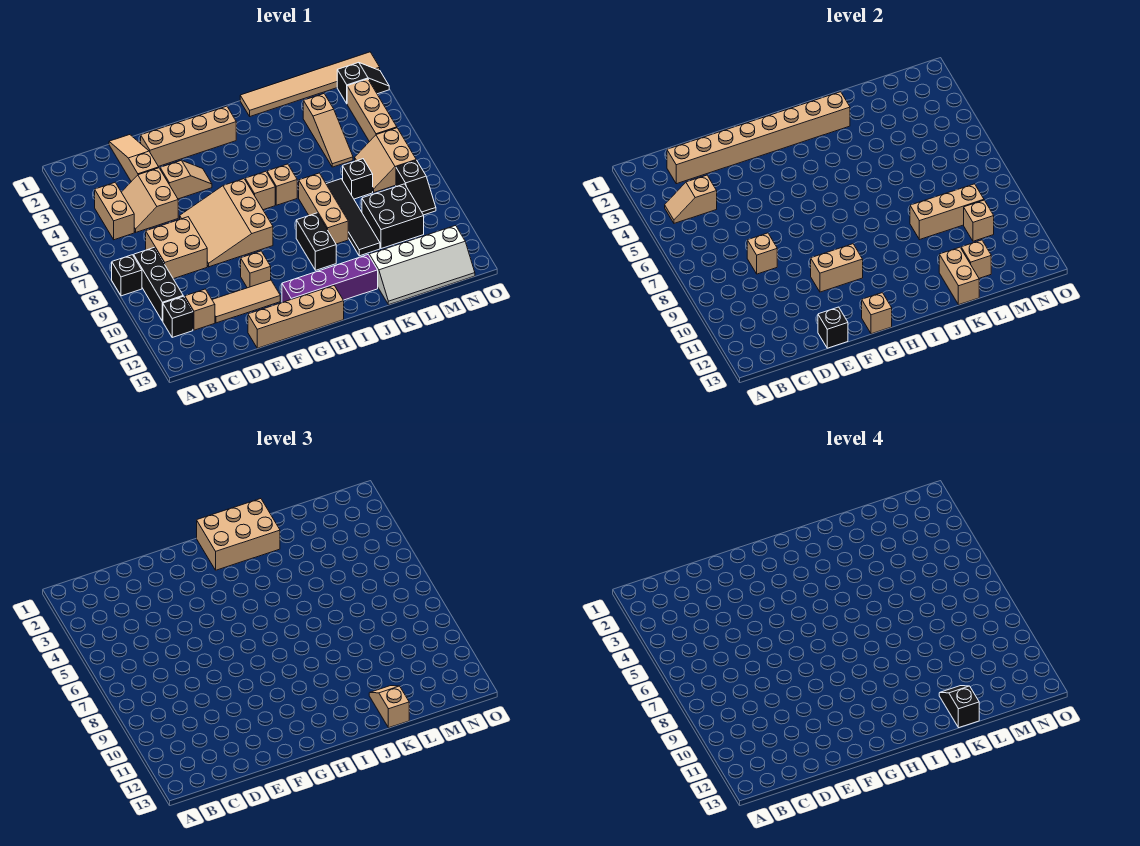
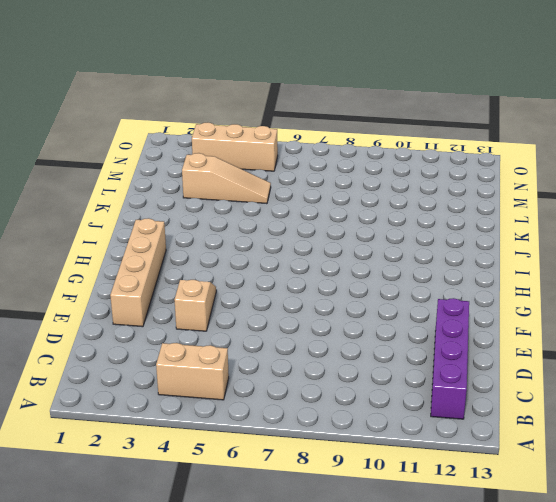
purple brick B12:E12 level 1 -> purple brick G12:J12 level 1
none -> black brick A8 level 1
none -> black brick B8:B10 level 1
none -> black brick B11 level 1
none -> tan slope C4:D5 level 1 top D

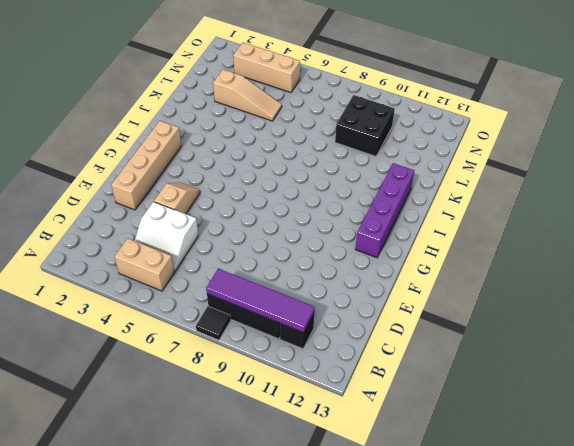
black tile A8 level 1 -> black brick A8 level 1
purple tile B8:B11 level 2 -> none
white slope C4:D5 level 1 top D -> tan slope C4:D5 level 1 top D
none -> tan brick C7:D8 level 1
none -> tan brick C11 level 1
none -> tan slope D1:D3 level 1 top 3
none -> tan tile D11:F11 level 1

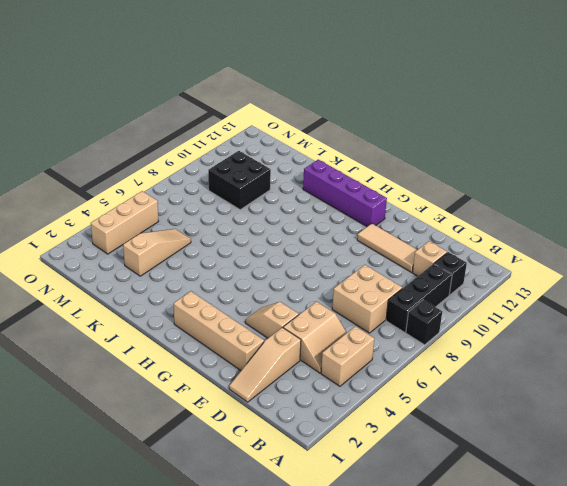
none -> tan slope E6:G8 level 1 top G
none -> tan brick E13:H13 level 1
none -> tan brick F10 level 1
none -> tan brick H6 level 1

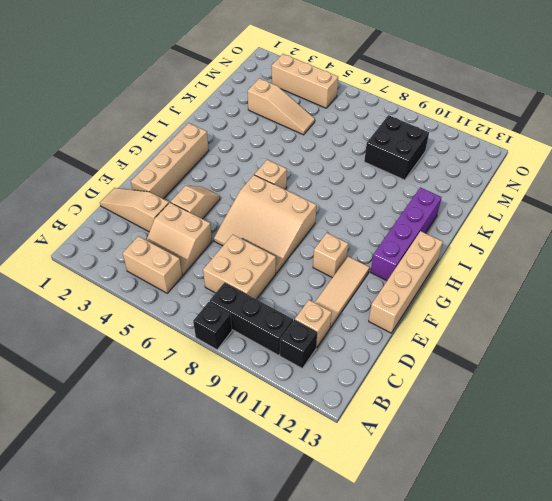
none -> tan brick I6 level 1
none -> black brick I9:I10 level 1
none -> tan tile J1:O1 level 1
none -> tan brick J7:J9 level 1

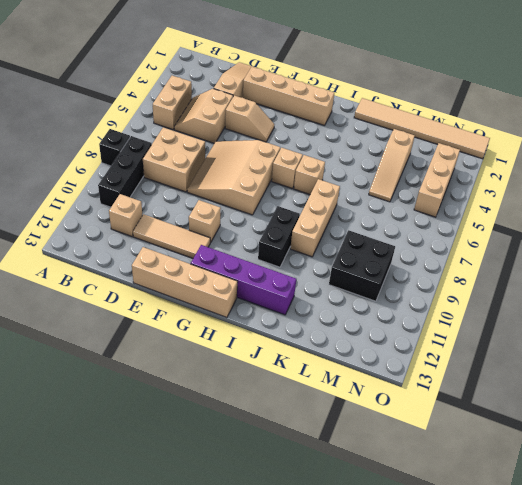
none -> black brick B11 level 1
none -> black tile K7:K10 level 1
none -> white slope K12:N13 level 1 top 12
none -> black brick L7 level 1

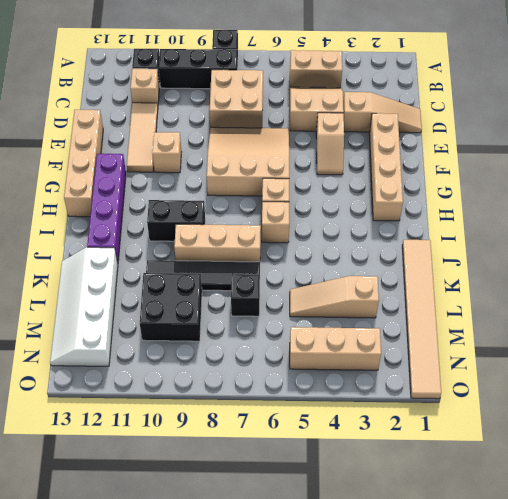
none -> tan slope M6:N7 level 1 top N
none -> black slope N2:O2 level 1 top N
none -> black slope N8:N9 level 1 top 8
none -> tan slope B4:C4 level 2 top C

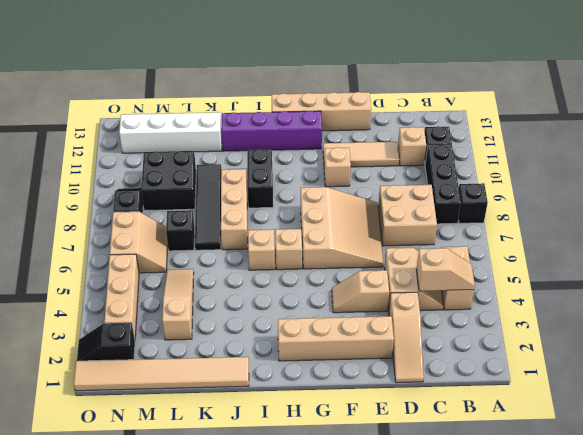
none -> tan brick C2:J2 level 2
none -> tan brick D8 level 2
none -> black brick E13 level 2
none -> tan brick F10:G10 level 2

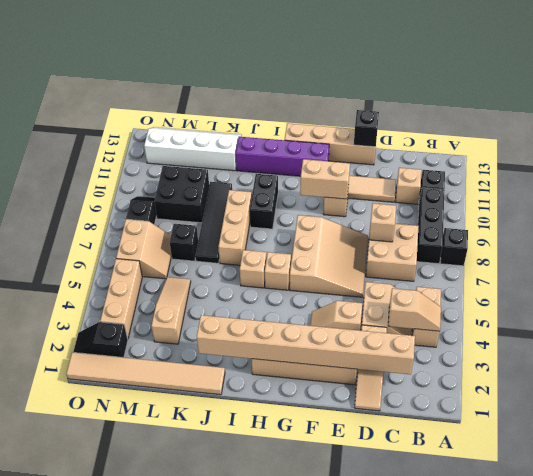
none -> tan brick G13 level 2
none -> tan brick K9:M9 level 2
none -> tan brick K12:K13 level 2
none -> tan brick L12 level 2

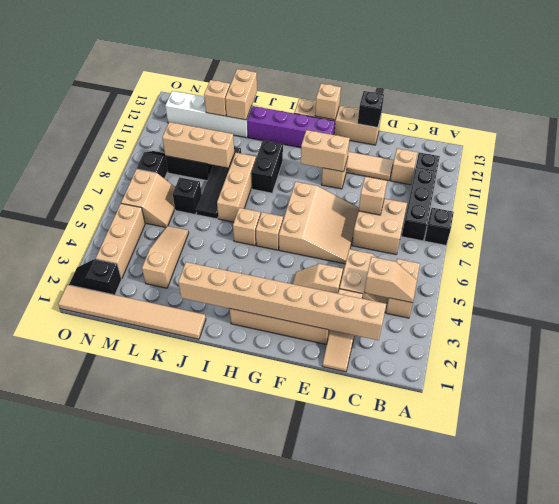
none -> tan brick M10 level 2
none -> tan brick H1:J2 level 3
none -> tan slope K12:K13 level 3 top 13
none -> black slope K12:K13 level 4 top 13

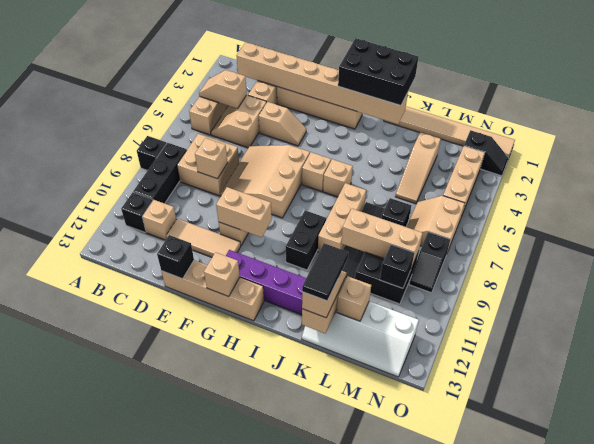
black brick H1:J2 level 3 -> tan brick H1:J2 level 3
black tile K12:K13 level 4 -> black slope K12:K13 level 4 top 13
black brick M10 level 2 -> tan brick M10 level 2

